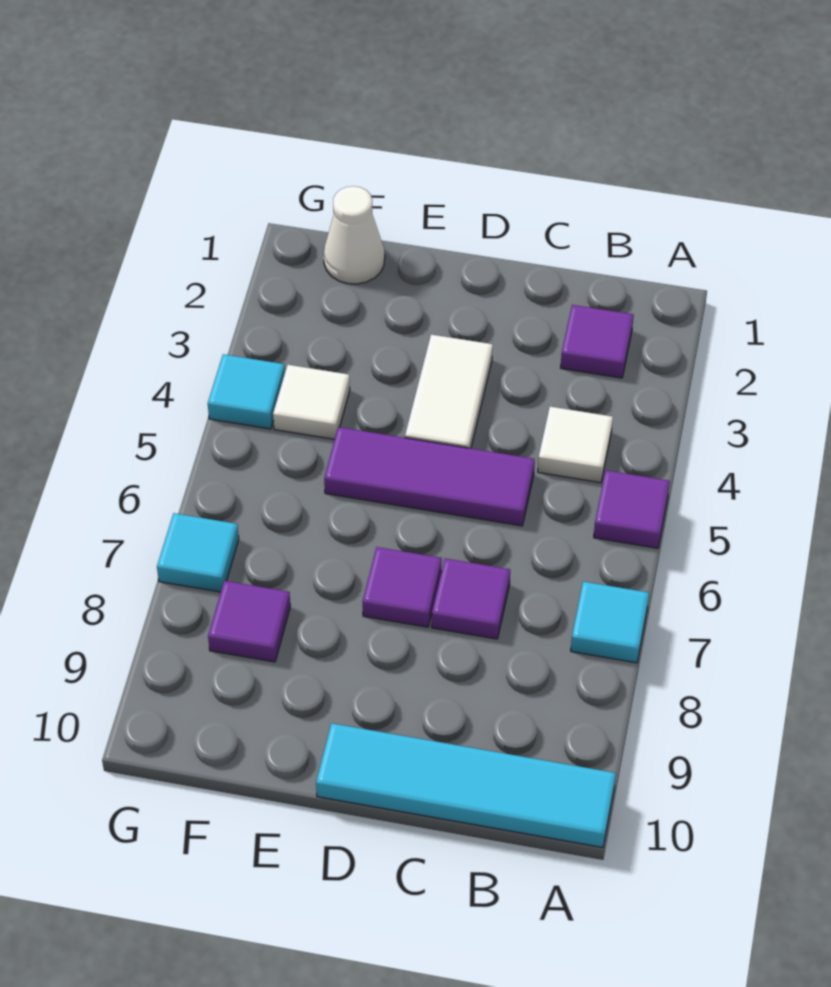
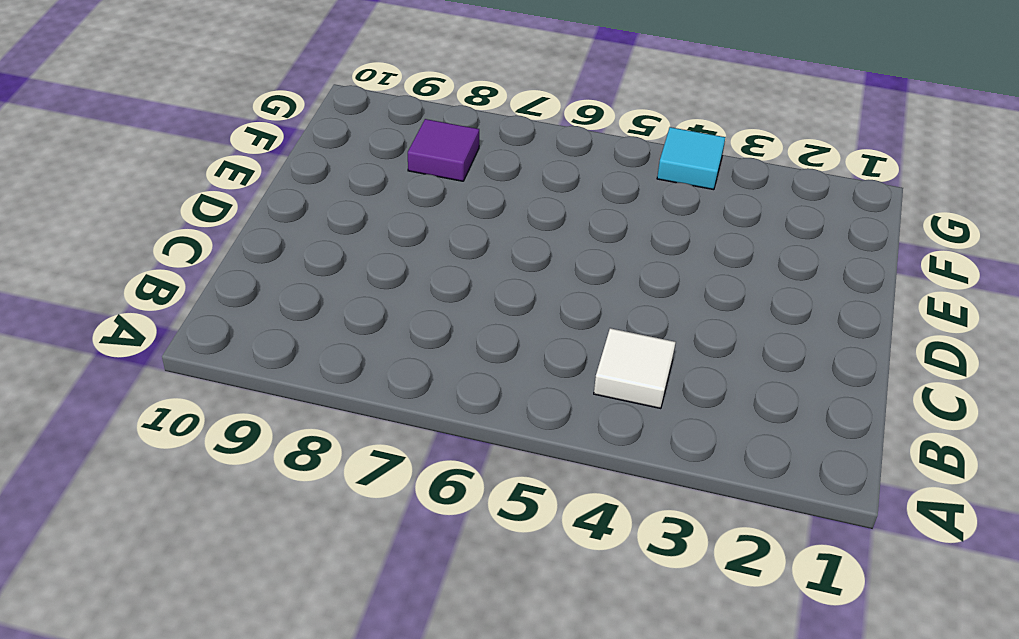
none -> purple tile A5 level 1
none -> cyan tile A7 level 1
none -> cyan tile A10:D10 level 1

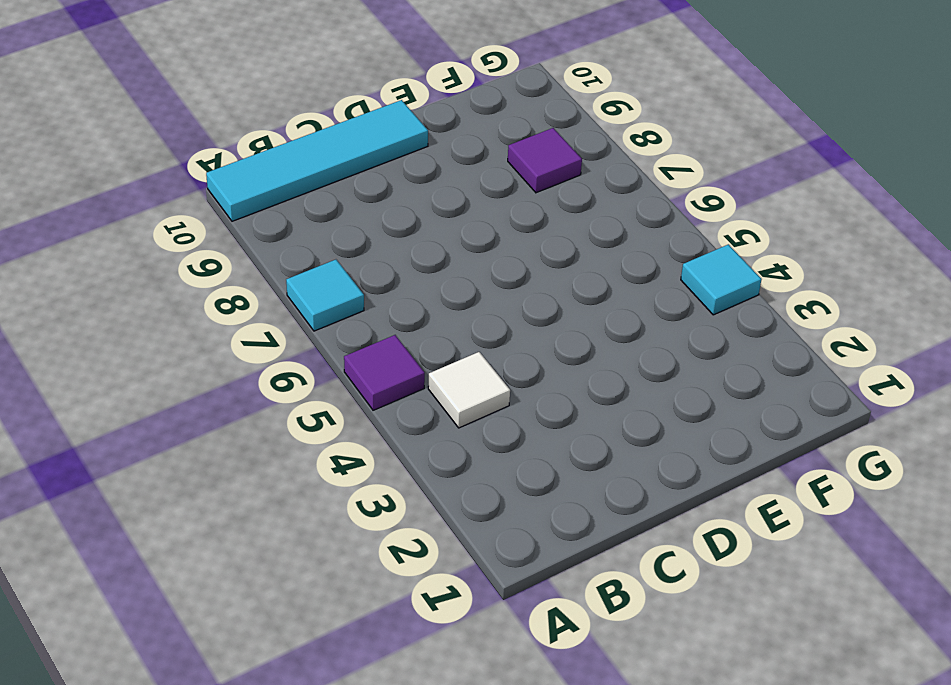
none -> purple tile B2 level 1
none -> purple tile C5:E5 level 1
none -> purple tile C7 level 1

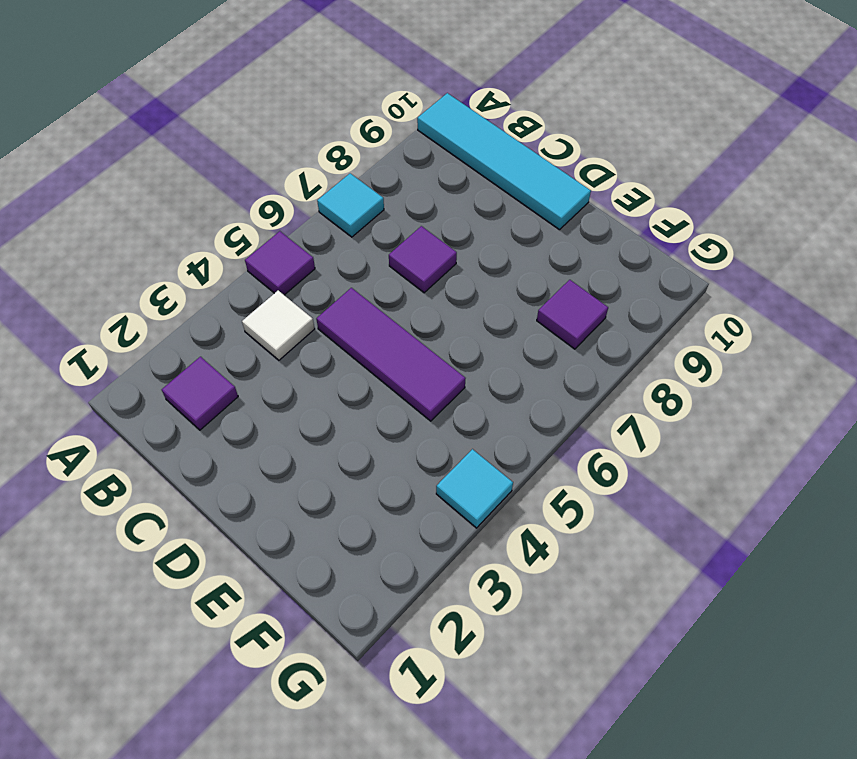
none -> white tile D3:D4 level 1
none -> purple tile D7 level 1
none -> white cone F1 level 1

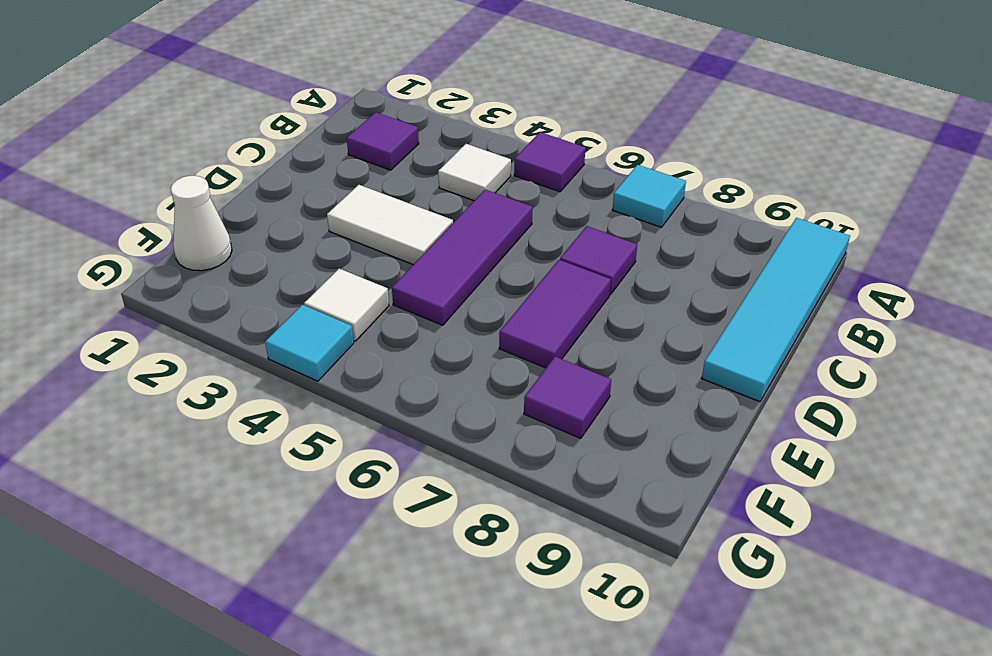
purple tile D7:E7 level 1 -> purple tile D7 level 1
none -> cyan tile G7 level 1

